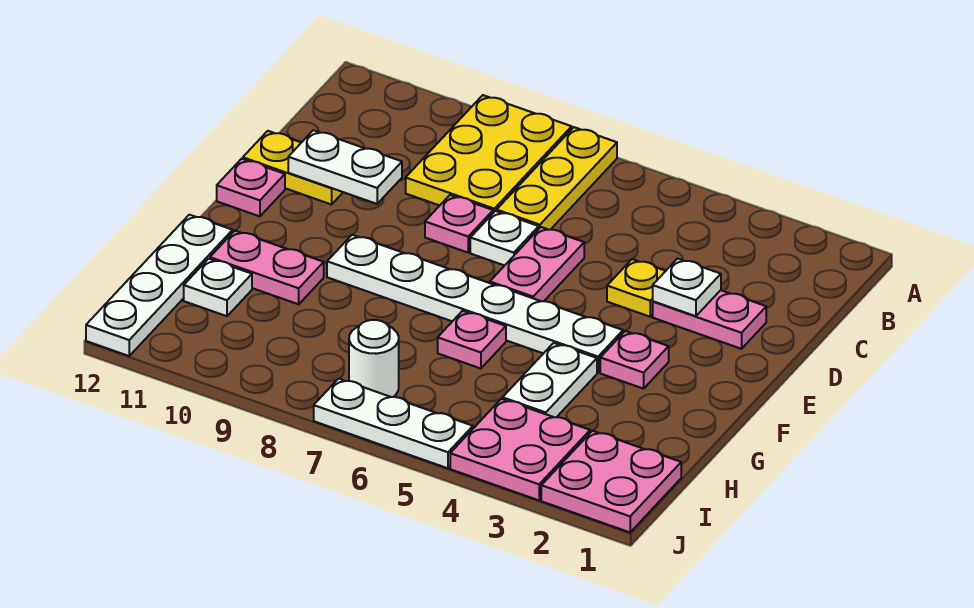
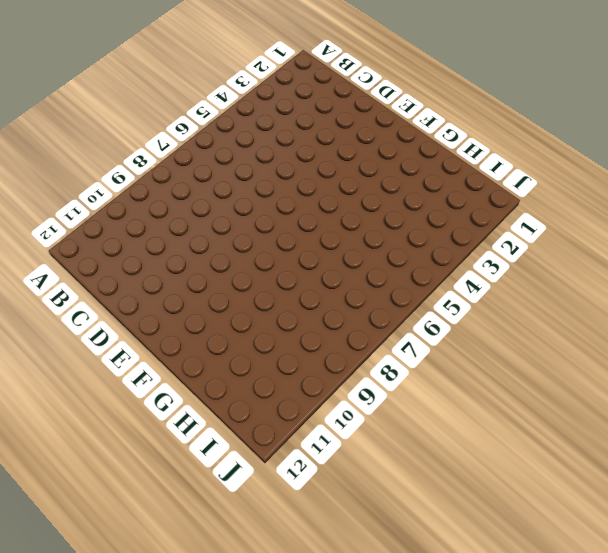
none -> yellow plate A7:C7 level 1
none -> yellow plate A8:C9 level 1
none -> pink plate D2:D3 level 1

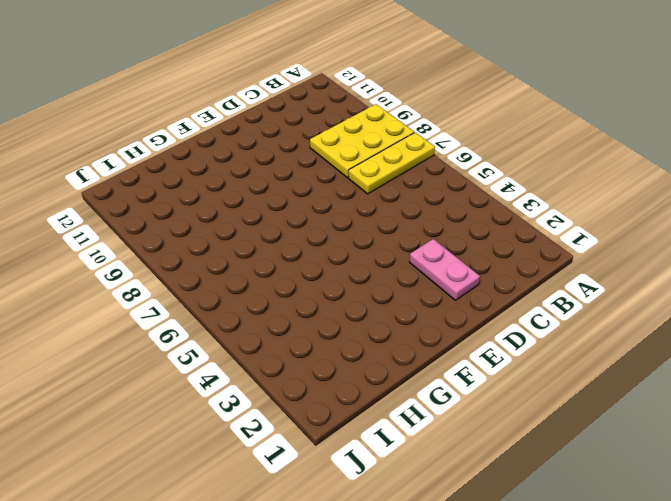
none -> yellow plate D4 level 1
none -> pink plate D6:E6 level 1
none -> white plate D7 level 1

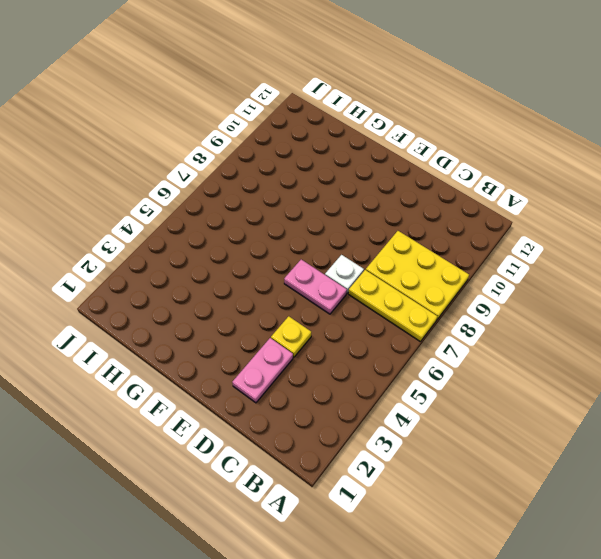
none -> pink plate D8 level 1
none -> yellow plate D11:D12 level 1
none -> pink plate E12 level 1

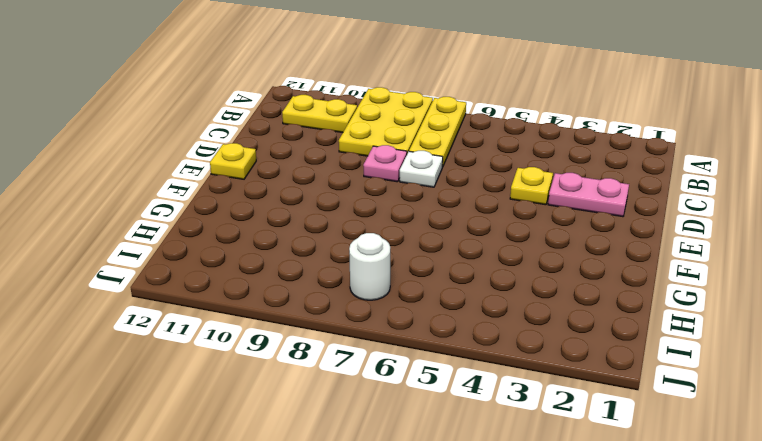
yellow plate B10:B11 level 1 -> yellow plate D11:D12 level 1
yellow plate E12 level 1 -> pink plate E12 level 1
none -> pink plate D6:E6 level 1
none -> pink plate F3 level 1
none -> white plate F4:F9 level 1

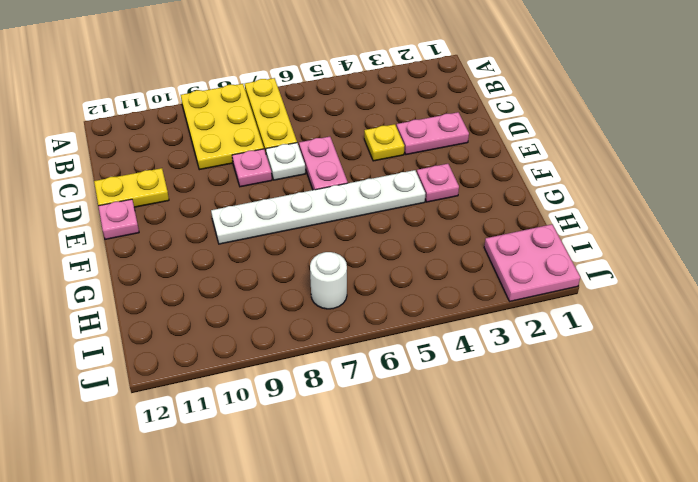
none -> white plate G4:H4 level 1
none -> pink plate G6 level 1
none -> pink plate G10:G11 level 1

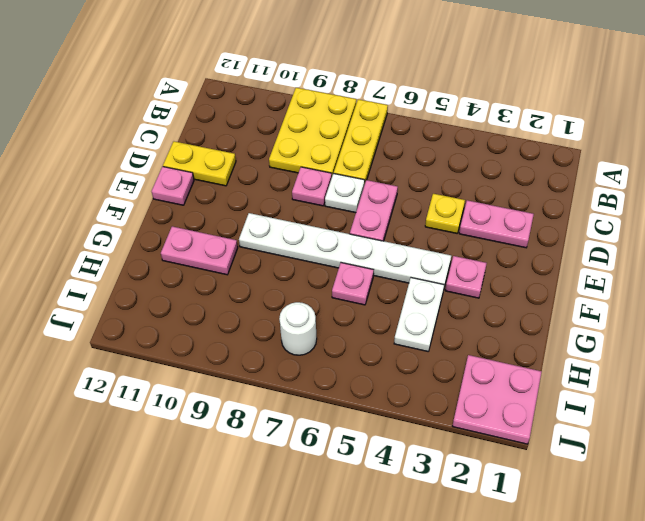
none -> white plate G12:J12 level 1
none -> white plate H11 level 1
none -> pink plate I3:J4 level 1

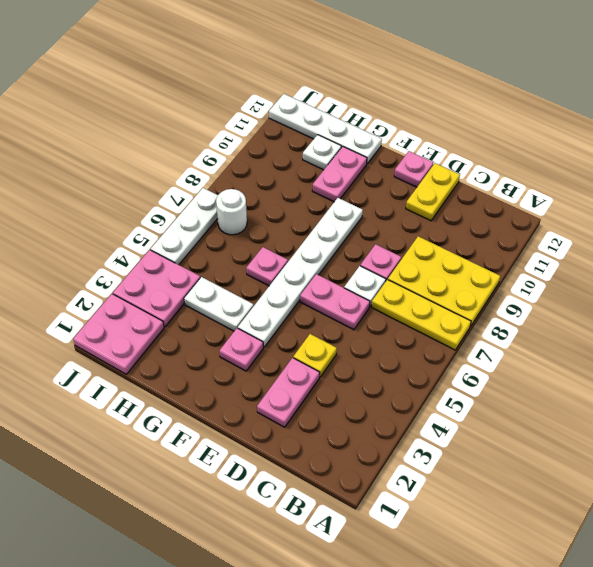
none -> white plate D3 level 2
none -> white plate D10:D11 level 2

